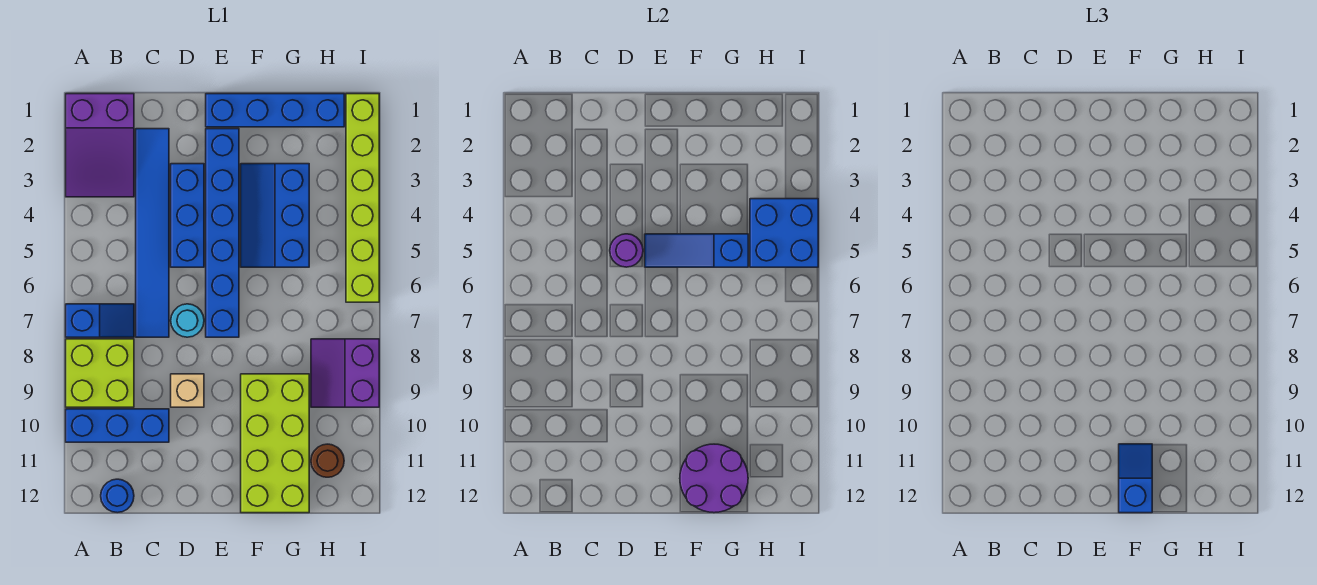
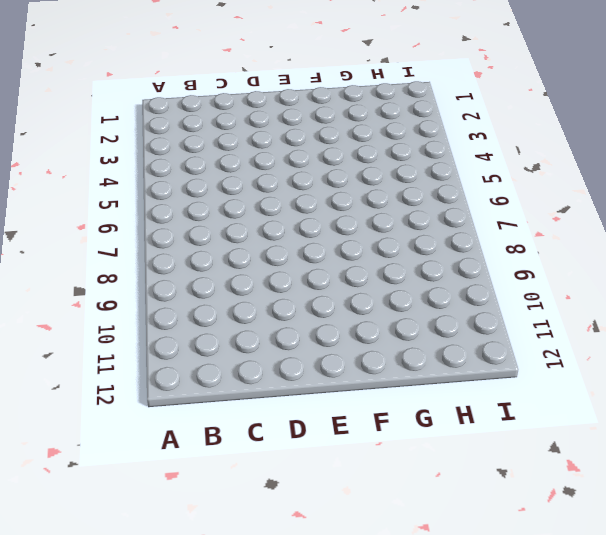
none -> purple slope A1:B3 level 1 top 1
none -> blue slope A7:B7 level 1 top A
none -> lime brick A8:B9 level 1

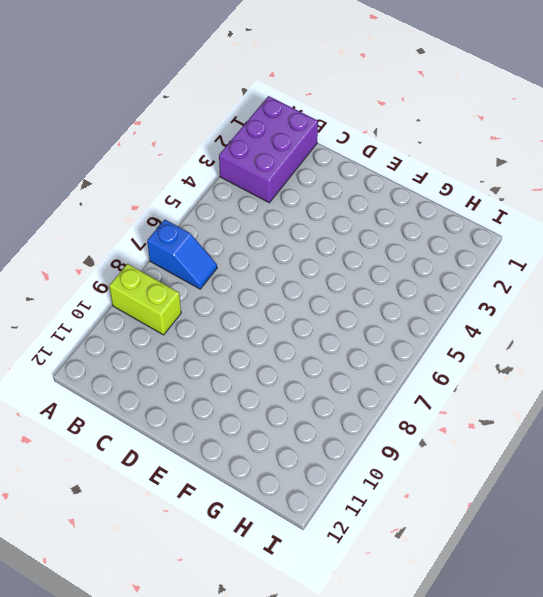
purple brick A1:B3 level 1 -> purple slope A1:B3 level 1 top 1
lime brick A9:B9 level 1 -> lime brick A8:B9 level 1
none -> blue brick A10:C10 level 1
none -> blue round brick B12 level 1
none -> blue tile C2:C7 level 1

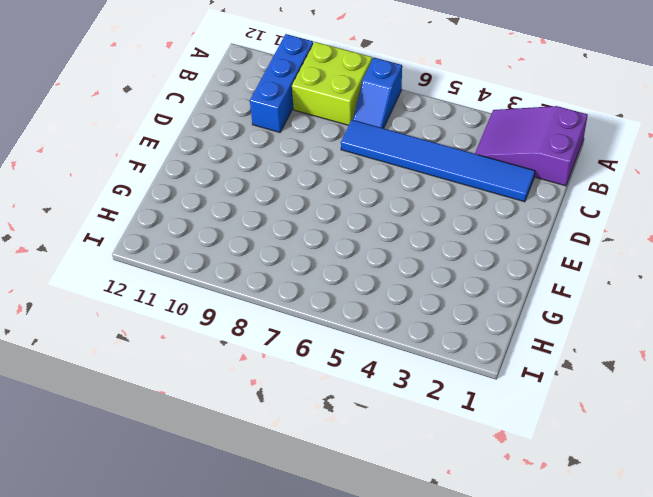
none -> blue round brick B12 level 1
none -> blue brick D3:D5 level 1
none -> cyan round brick D7 level 1

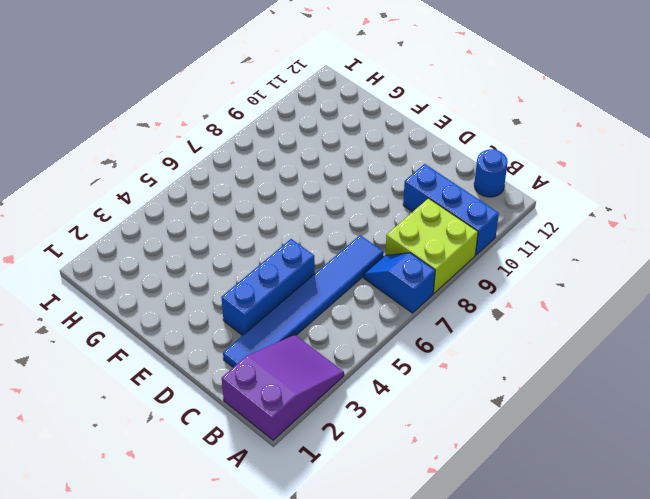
none -> cyan round brick D7 level 1
none -> tan brick D9 level 1
none -> blue brick E1:H1 level 1

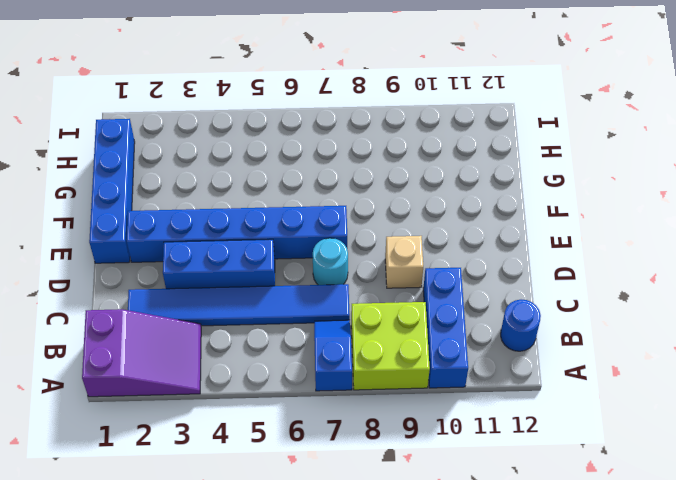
none -> blue slope F3:G5 level 1 top G
none -> lime brick F9:G12 level 1
none -> purple slope H8:I9 level 1 top I

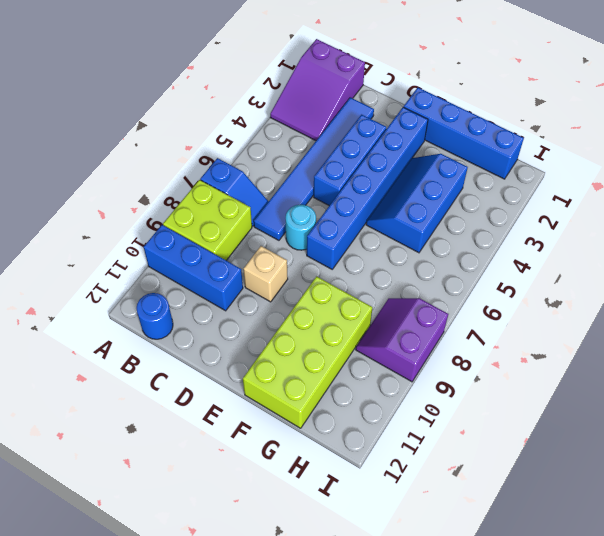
none -> brown round brick H11 level 1
none -> lime brick I1:I6 level 1
none -> purple round brick D5 level 2

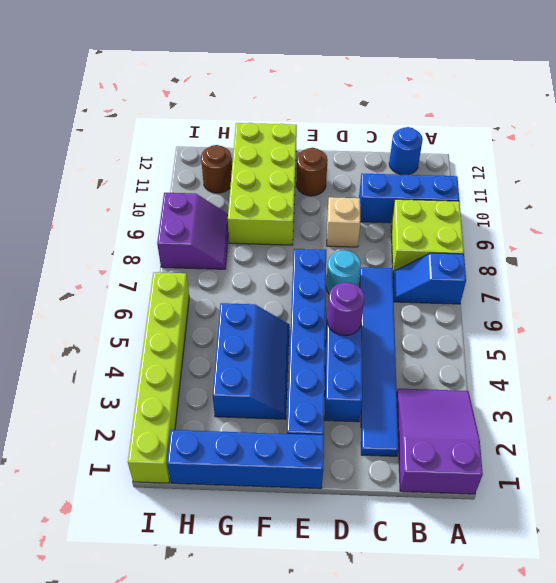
brown round brick E11 level 1 -> none
none -> blue slope E5:G5 level 2 top G
none -> purple round brick F11:G12 level 2
none -> blue brick H4:I5 level 2

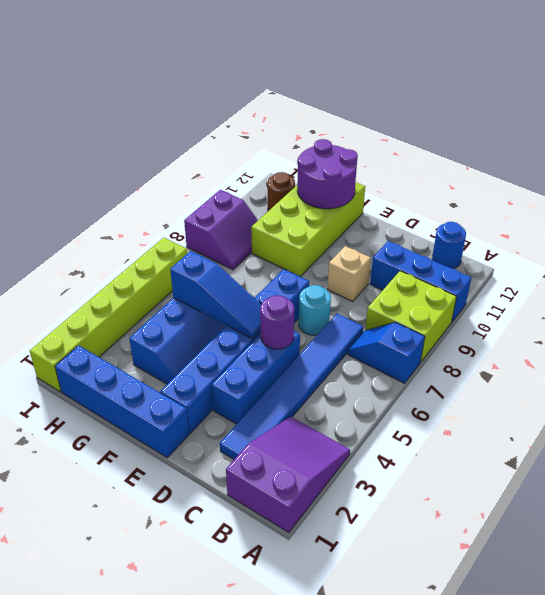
none -> blue brick H4:I5 level 2
none -> blue slope F11:F12 level 3 top 12

